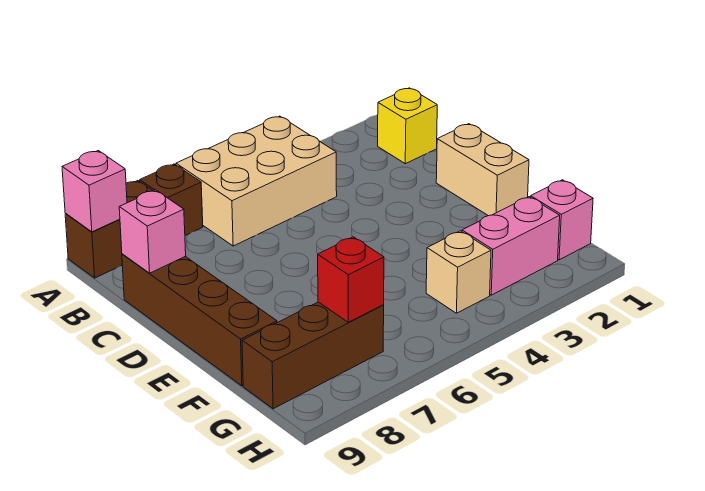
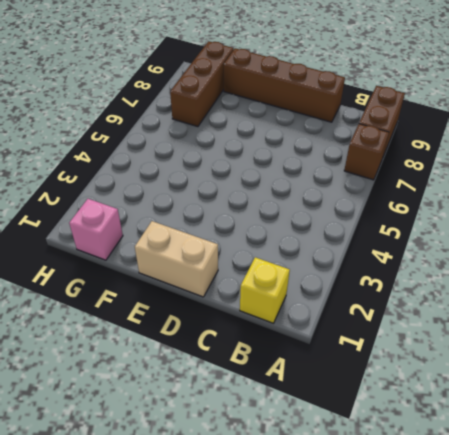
none -> tan brick A4:B6 level 1
none -> pink brick G2:G3 level 1
none -> tan brick G4 level 1

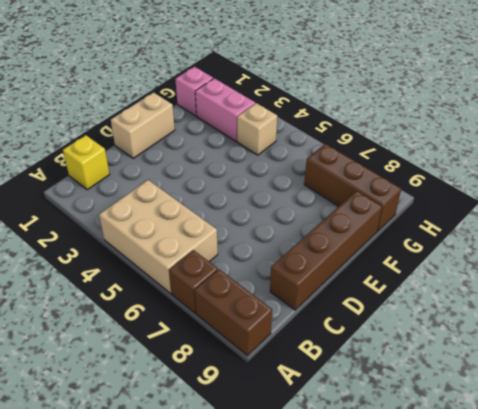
none -> pink brick A9 level 2
none -> pink brick C9 level 2
none -> red brick G7 level 2

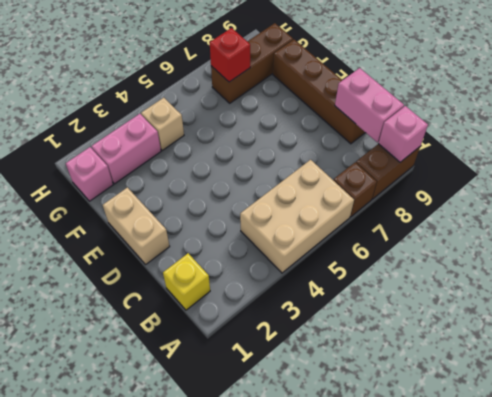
pink brick B9:C9 level 2 -> pink brick C9 level 2

